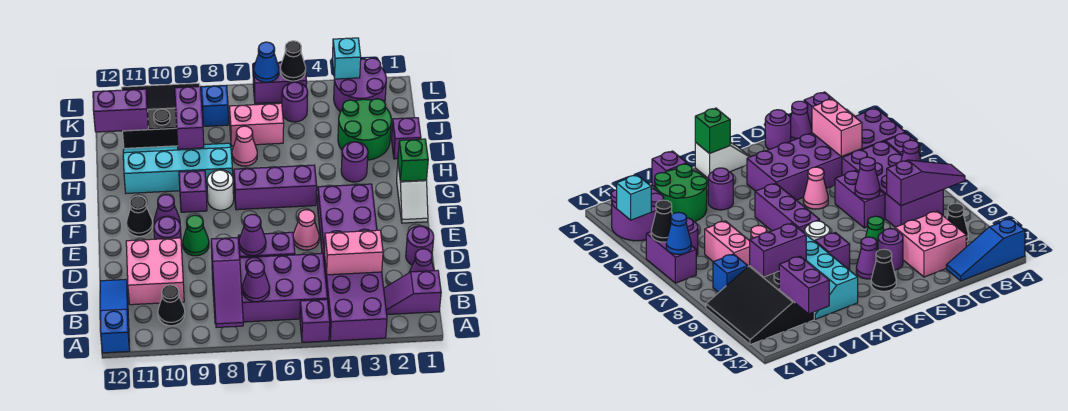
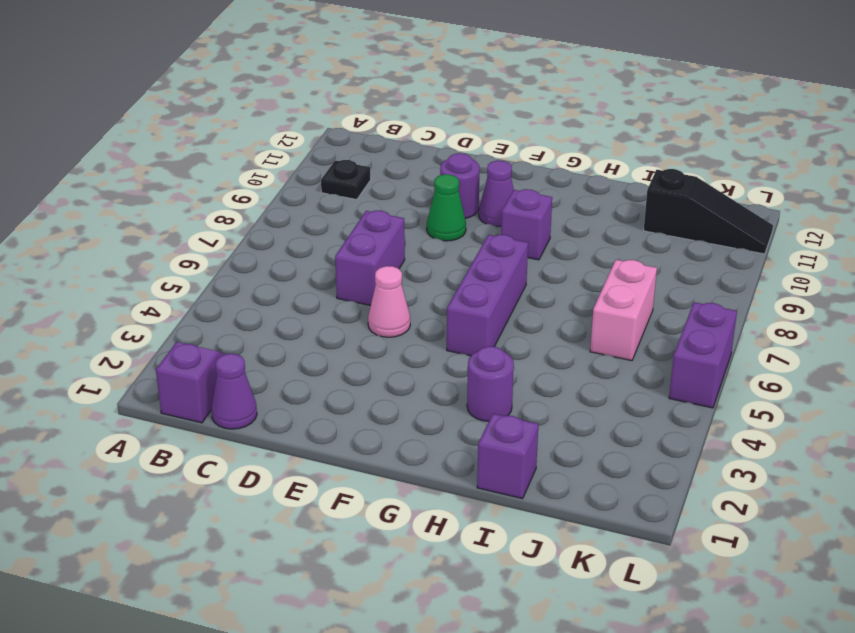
black plate B10 level 1 -> black cone B10 level 1
black slope J11:L11 level 1 top J -> black slope J9:L11 level 1 top J
none -> purple brick A3:F4 level 1
none -> purple brick A5 level 1
none -> blue slope A12:C12 level 1 top A
none -> purple brick B5:C8 level 1

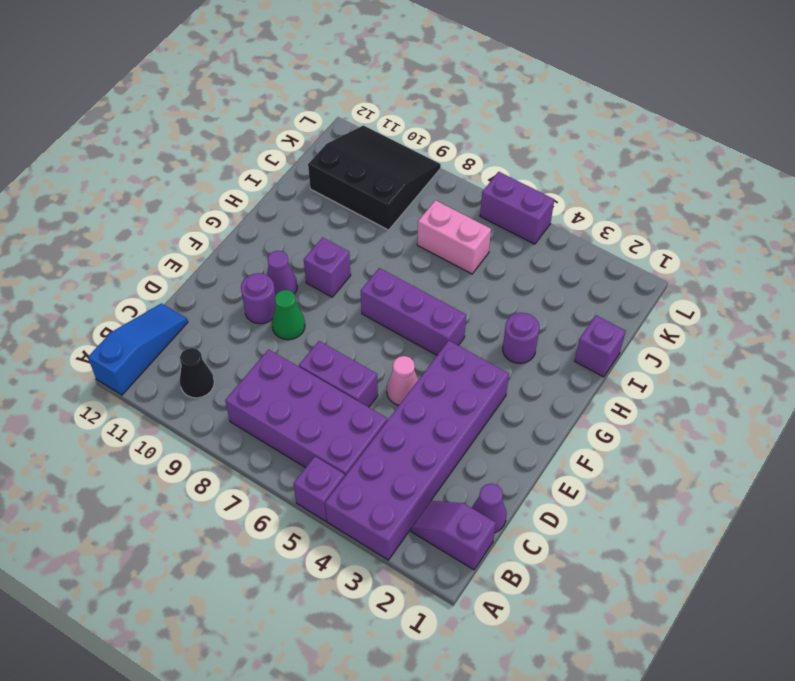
none -> pink brick C10:D11 level 1
none -> purple round brick D1 level 1
none -> white slope F1:G1 level 1 top G
none -> black cone F11 level 1

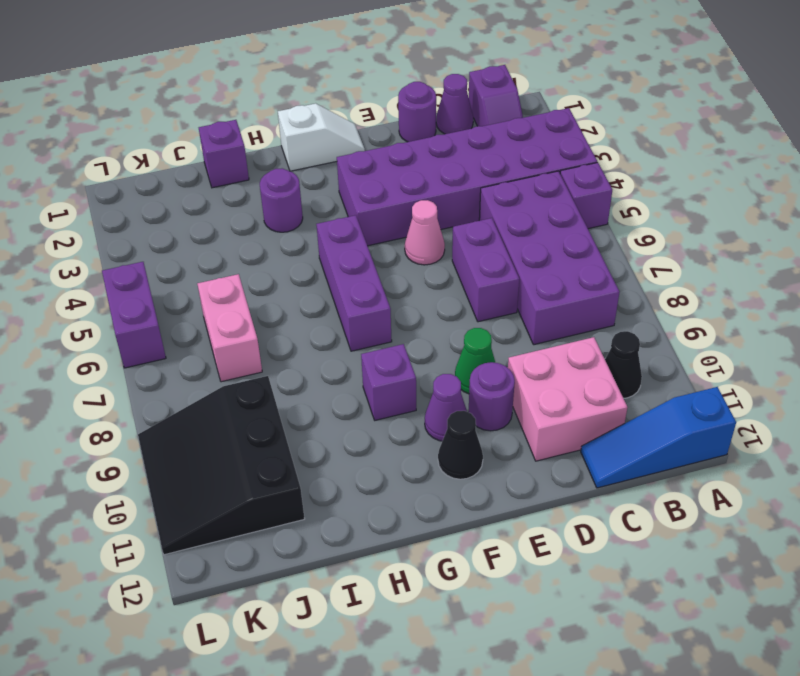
none -> white round brick G8 level 1
none -> cyan slope H8:I11 level 1 top H
none -> green round brick I2:J3 level 1
none -> pink cone I7 level 1

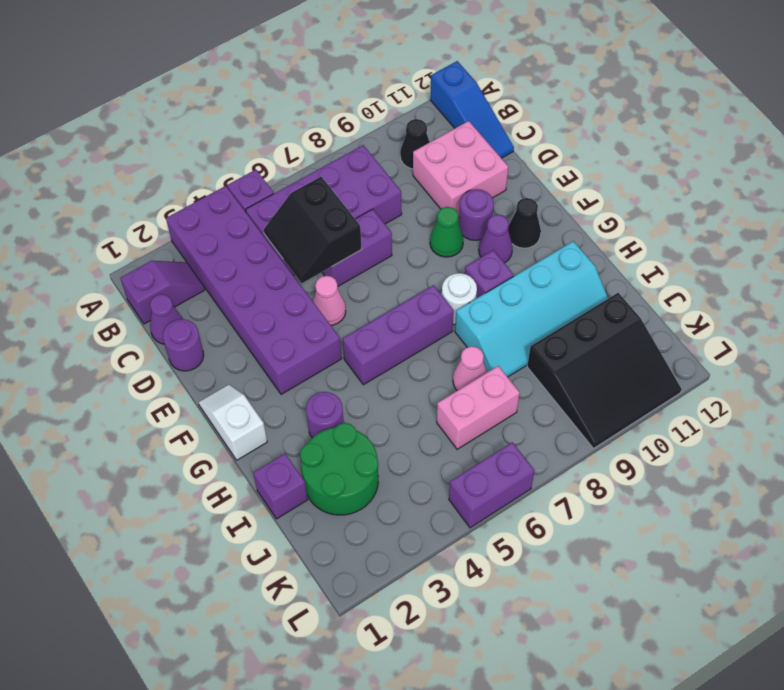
black slope C5:D6 level 2 top 6 -> none
none -> purple round brick K2:L3 level 1
none -> purple round brick K5 level 1
none -> blue brick K8 level 1
none -> purple slope A8:C8 level 2 top C

